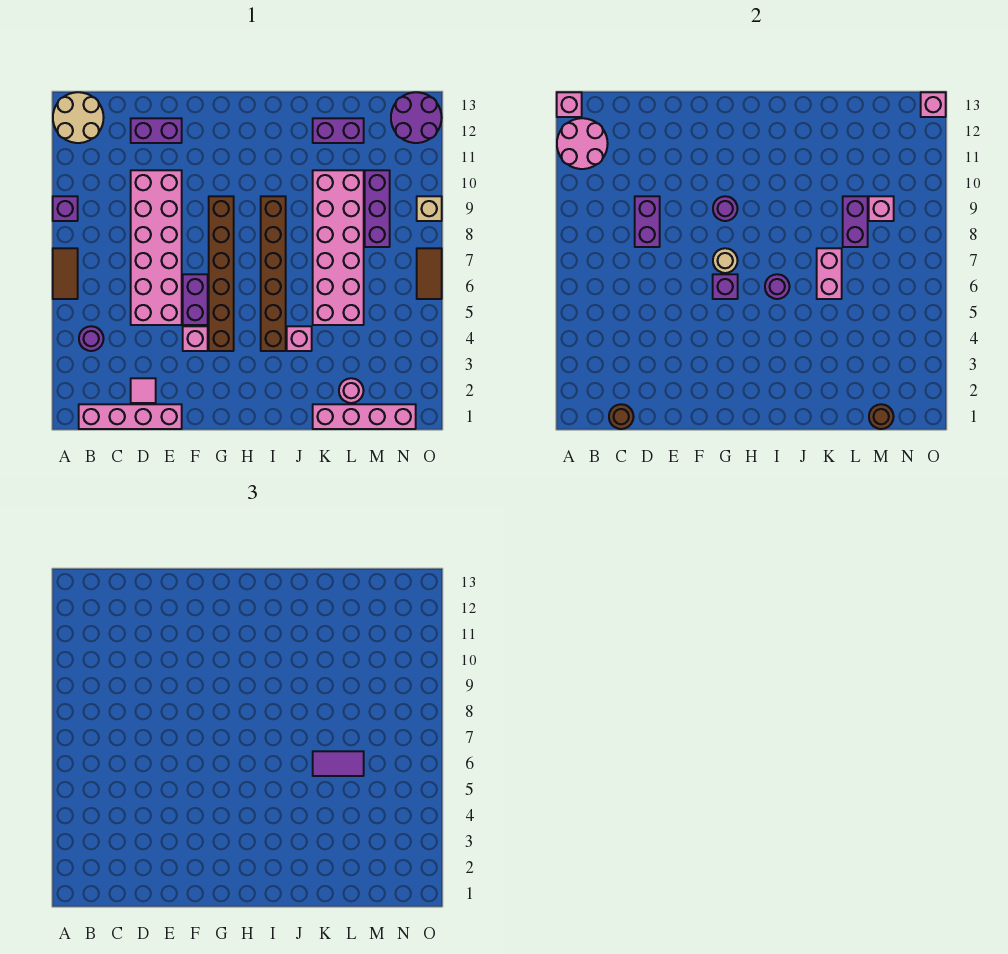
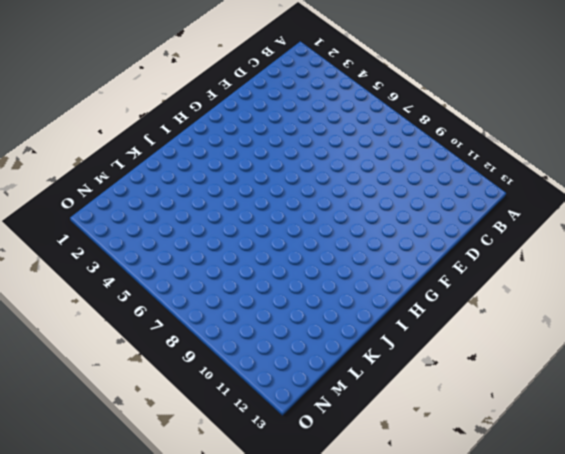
none -> brown tile A6:A7 level 1
none -> purple brick A9 level 1
none -> tan round brick A12:B13 level 1
none -> pink brick B1:E1 level 1

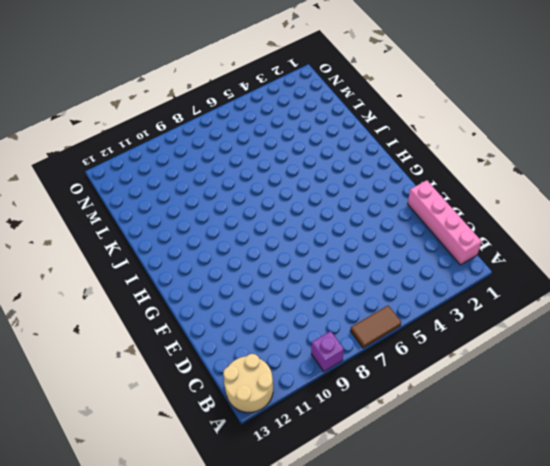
none -> purple round brick B4 level 1
none -> pink tile D2 level 1
none -> pink brick D5:E10 level 1
none -> purple brick D12:E12 level 1

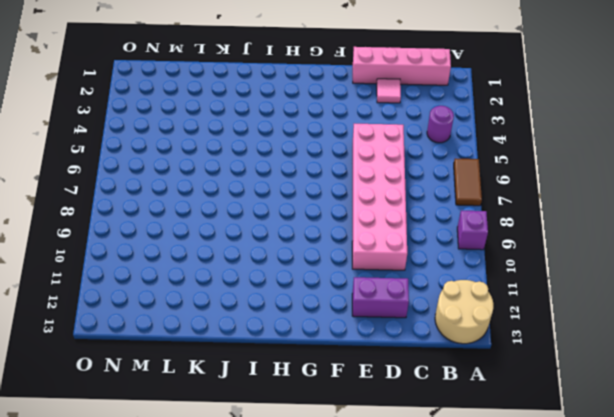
none -> pink brick F4 level 1
none -> purple brick F5:F6 level 1
none -> brown brick G4:G9 level 1
none -> brown brick I4:I9 level 1

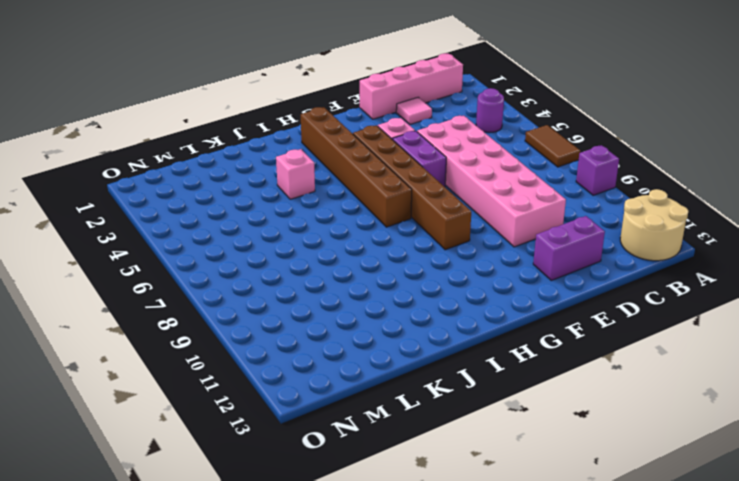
brown brick H2:H7 level 1 -> brown brick I4:I9 level 1
none -> pink brick K1:N1 level 1
none -> pink brick K5:L10 level 1
none -> purple brick K12:L12 level 1
none -> pink round brick L2 level 1

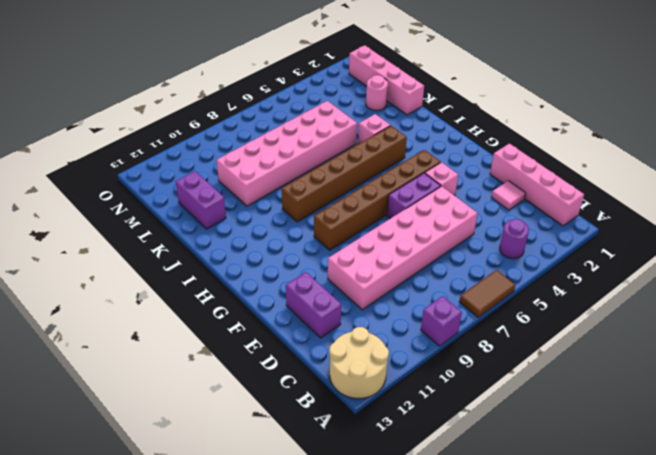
none -> purple brick M8:M10 level 1
none -> purple round brick N12:O13 level 1
none -> brown tile O6:O7 level 1
none -> tan brick O9 level 1

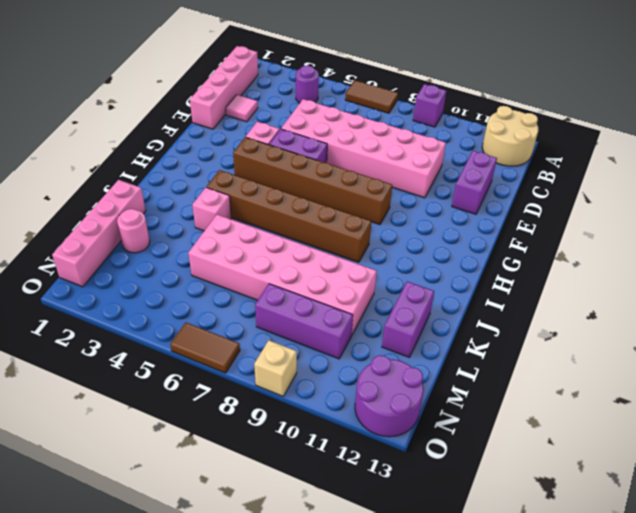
none -> pink round brick A11:B12 level 2
none -> pink brick A13 level 2
none -> brown round brick C1 level 2
none -> purple brick D8:D9 level 2

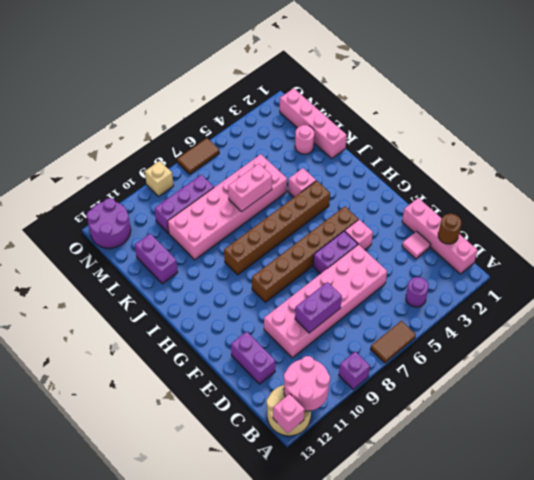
none -> purple brick G6 level 2
none -> tan round brick G7 level 2
none -> purple round brick G9 level 2
none -> purple round brick I6 level 2

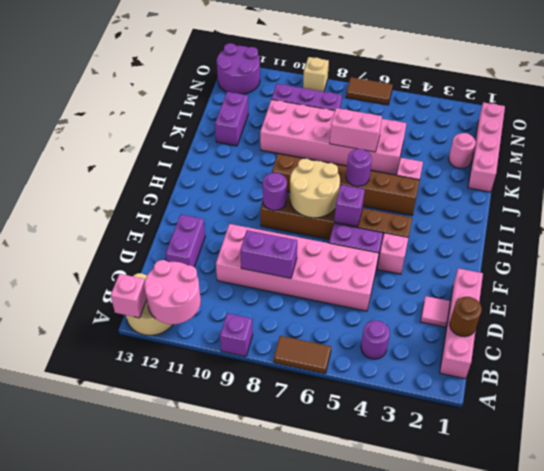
tan round brick G7:H8 level 2 -> tan round brick G7 level 2
none -> purple brick L8:L9 level 2
none -> brown round brick M1 level 2
none -> pink brick M9 level 2
none -> pink brick O13 level 2

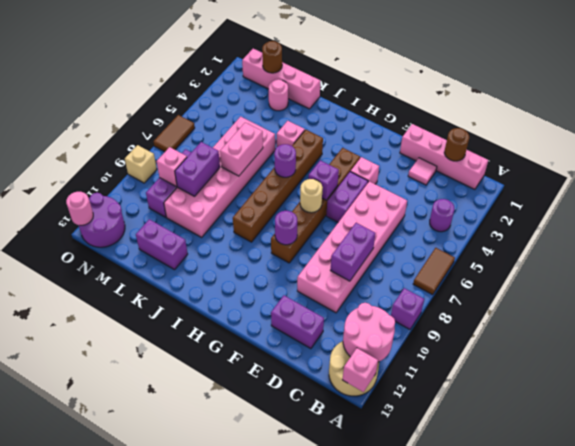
pink round brick O13 level 2 -> pink brick O13 level 2
none -> purple tile K6:L6 level 3

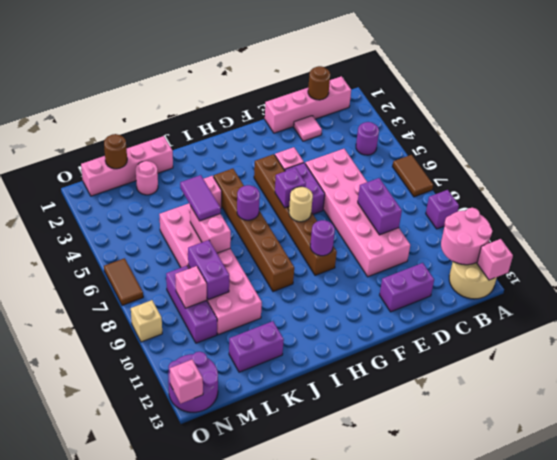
purple tile K5:K6 level 3 -> purple tile K6:L6 level 3

